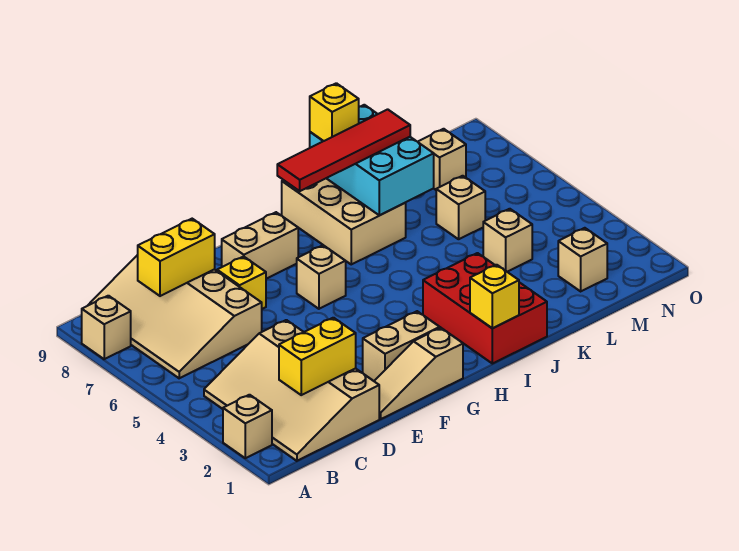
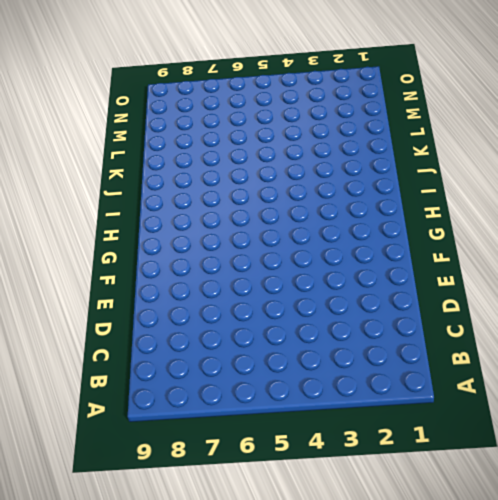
none -> tan brick A2 level 1
none -> tan brick A8 level 1
none -> tan slope B1:D4 level 1 top D

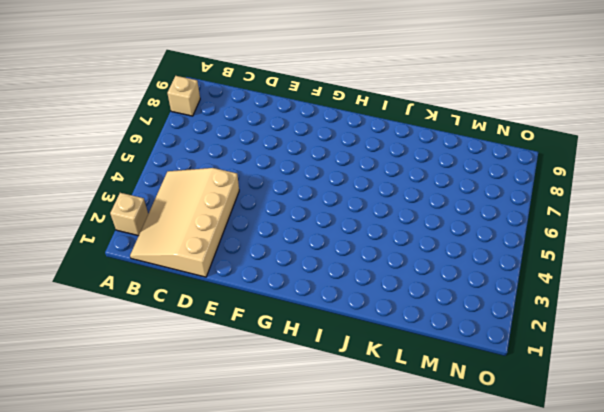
none -> tan slope B6:D9 level 1 top D
none -> tan slope E1:G1 level 1 top G
none -> yellow brick E7 level 1

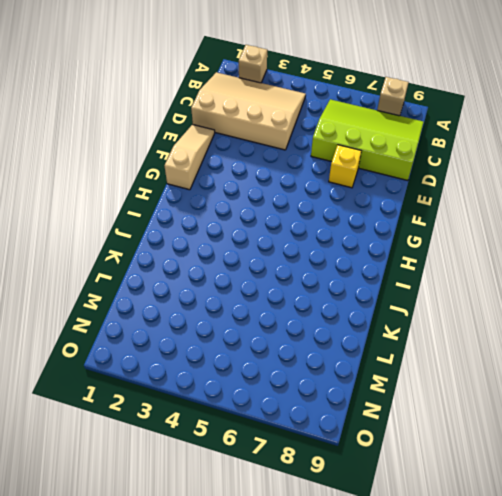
lime slope B6:D9 level 1 top D -> tan slope B6:D9 level 1 top D
none -> tan brick F2:G2 level 1
none -> tan brick F8:G8 level 1
none -> tan brick G6 level 1

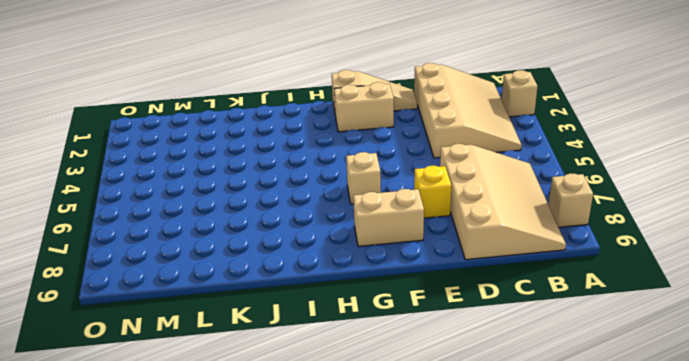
none -> red brick I1:J3 level 1
none -> tan brick I7:J9 level 1
none -> tan brick L4 level 1

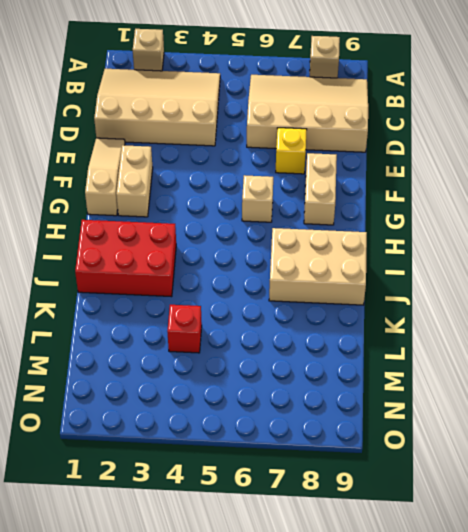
red brick L4 level 1 -> tan brick L4 level 1
none -> tan brick L6 level 1
none -> tan brick M2 level 1
none -> tan brick M8 level 1

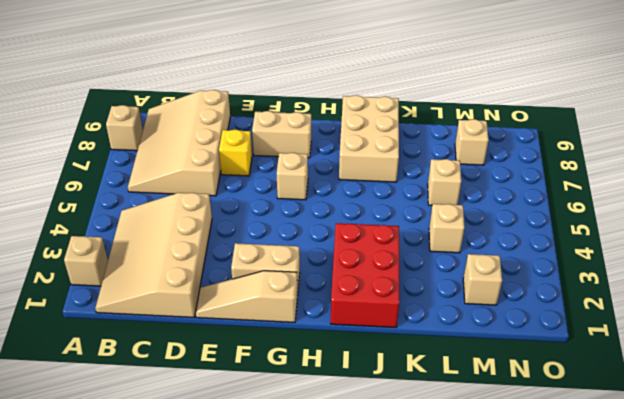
none -> yellow brick C2:D2 level 2
none -> yellow brick C8:D8 level 2
none -> yellow brick I1 level 2

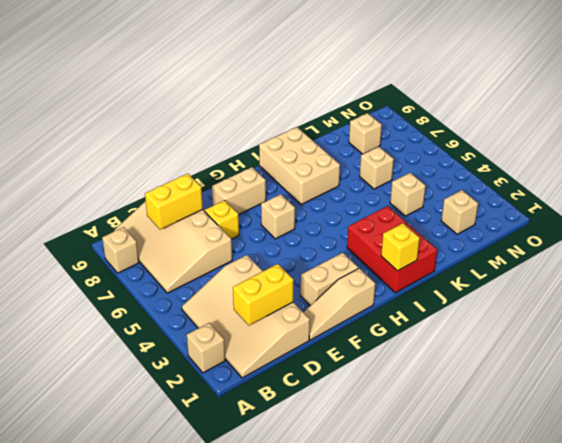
none -> cyan brick J7:K9 level 2
none -> red tile H8:K8 level 3
none -> yellow brick J9 level 3

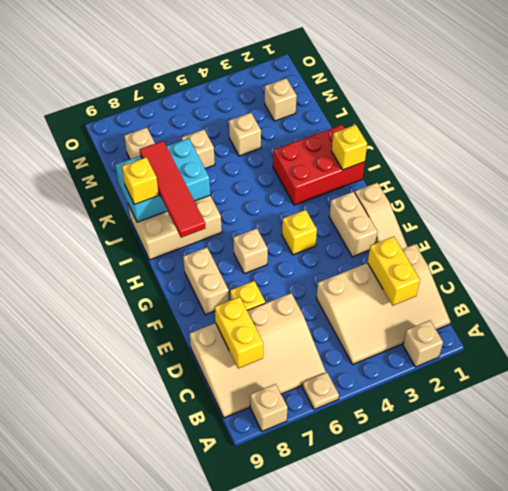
tan plate A6 level 1 -> none
yellow brick G4 level 1 -> none

